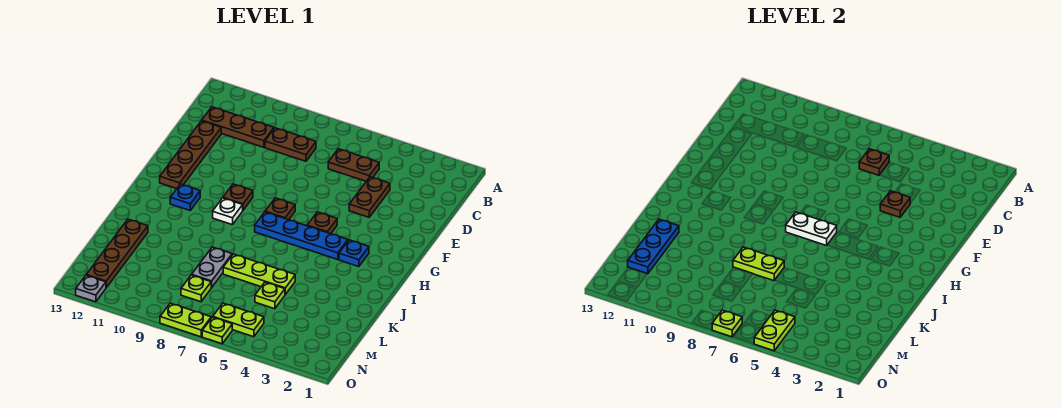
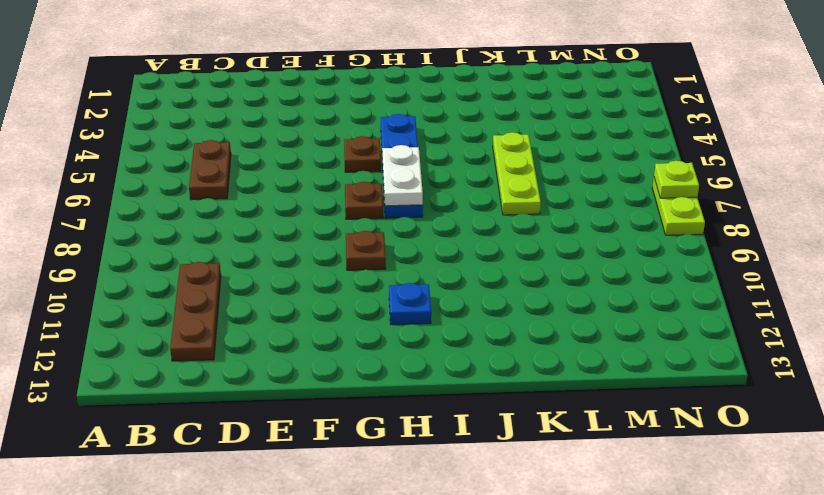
none -> brown plate C8:C9 level 1
none -> brown plate D4:E4 level 1
none -> brown plate D12:G12 level 1

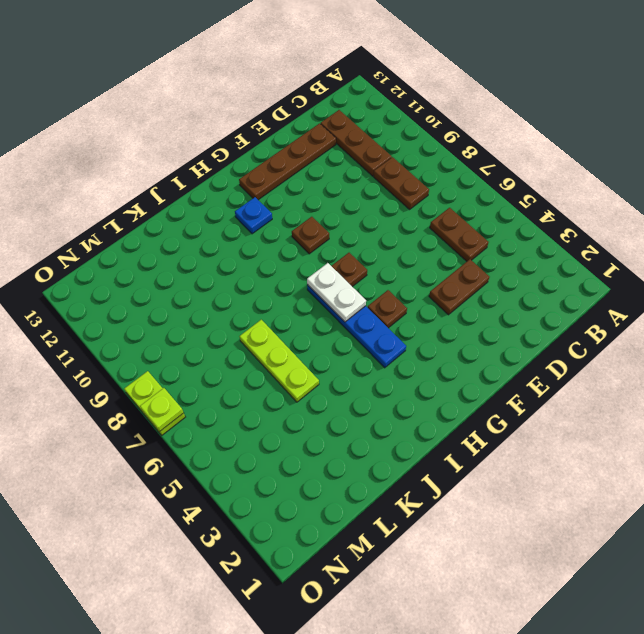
none -> blue plate H3 level 1
none -> white plate H9 level 1
none -> grey plate K8:L8 level 1

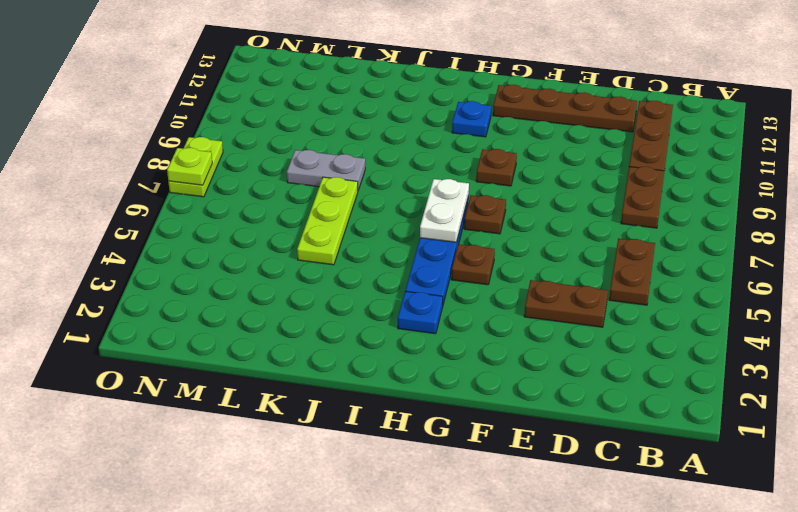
none -> white plate H9 level 1
none -> brown plate K12:N12 level 1
none -> lime plate L5 level 1

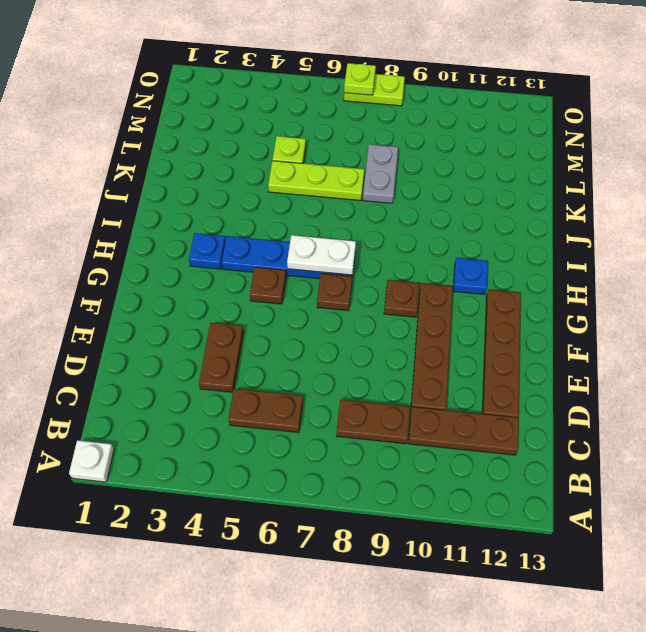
white plate A1 level 1 -> white plate H9 level 1
brown plate D10:G10 level 1 -> brown plate K12:N12 level 1
none -> lime plate M8 level 1
none -> lime plate N5:N6 level 1
none -> lime plate O6 level 1

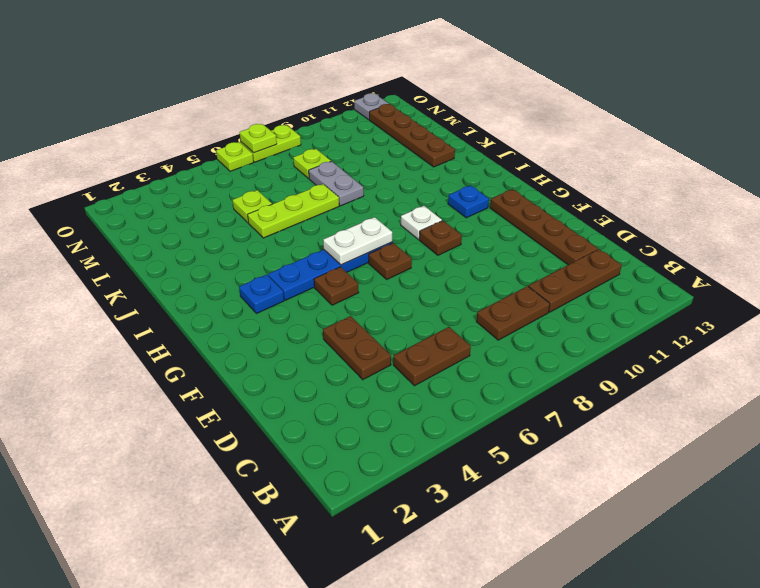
none -> lime plate N5:N6 level 1
none -> brown plate C6 level 2
none -> brown plate E4 level 2

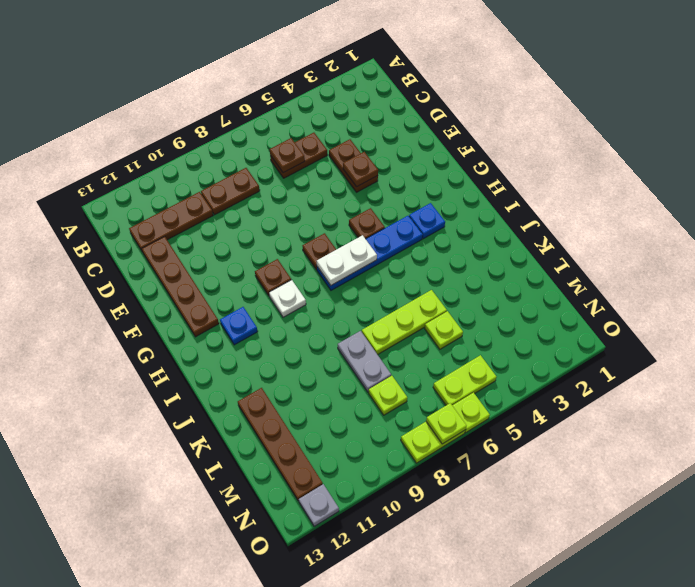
none -> lime plate K7:K8 level 2
none -> blue plate K12:M12 level 2
none -> lime plate N5:O5 level 2

